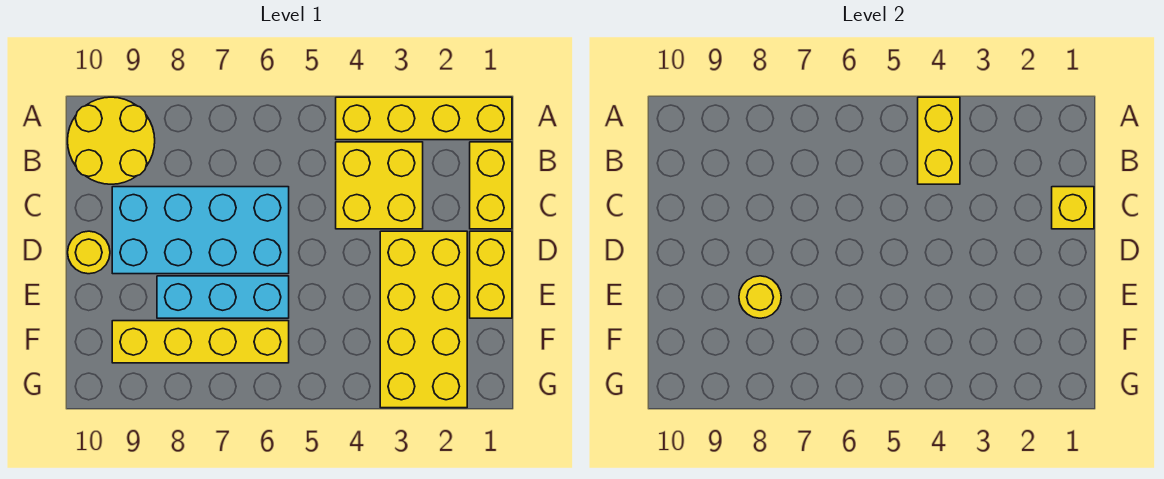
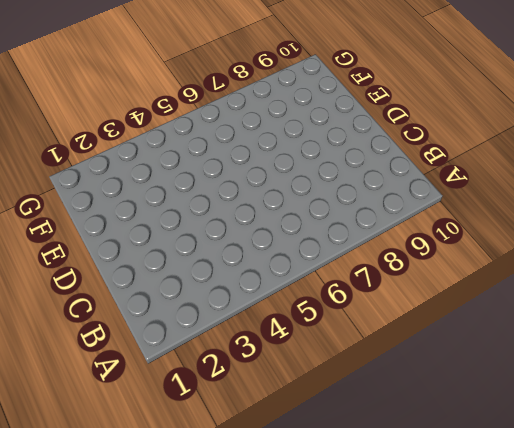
none -> yellow brick A1:A4 level 1
none -> yellow round brick A9:B10 level 1
none -> yellow brick B1:C1 level 1

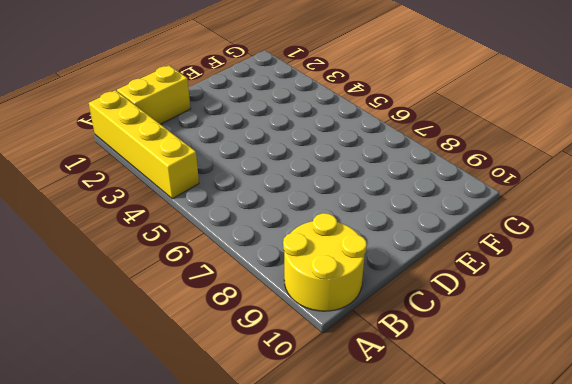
none -> yellow brick B3:C4 level 1
none -> cyan brick C6:D9 level 1
none -> yellow brick D1:E1 level 1

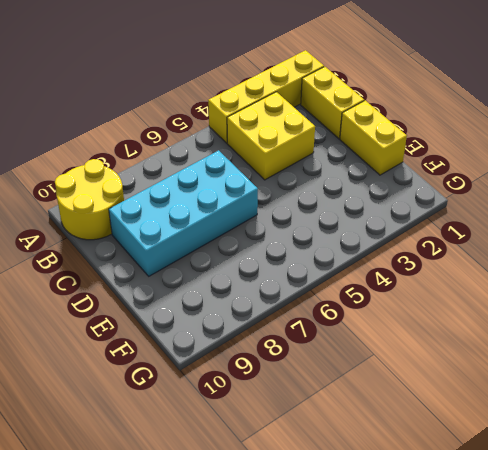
none -> yellow brick D2:G3 level 1
none -> yellow round brick D10 level 1
none -> cyan brick E6:E8 level 1

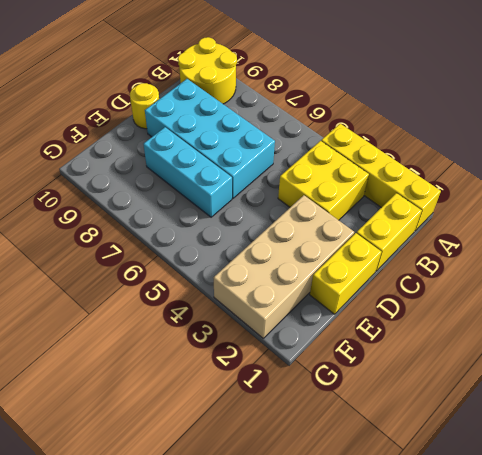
tan brick D2:G3 level 1 -> yellow brick D2:G3 level 1
none -> yellow brick F6:F9 level 1
none -> yellow brick A4:B4 level 2
none -> yellow brick C1 level 2

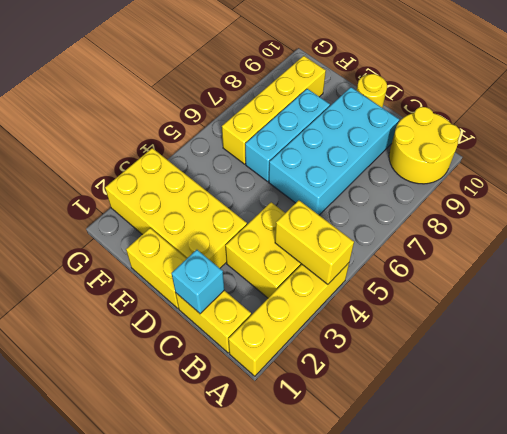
cyan brick C1 level 2 -> yellow brick C1 level 2
none -> yellow round brick E8 level 2

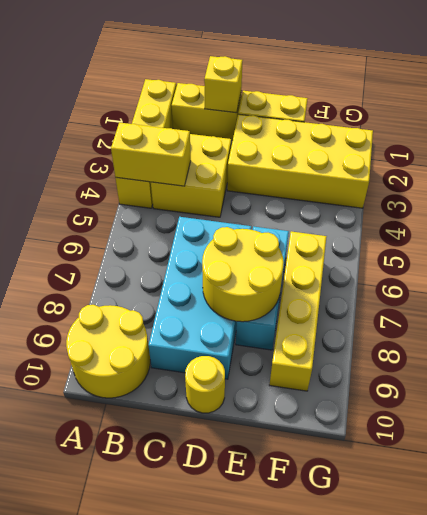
yellow round brick D7:E8 level 2 -> yellow round brick E8 level 2

